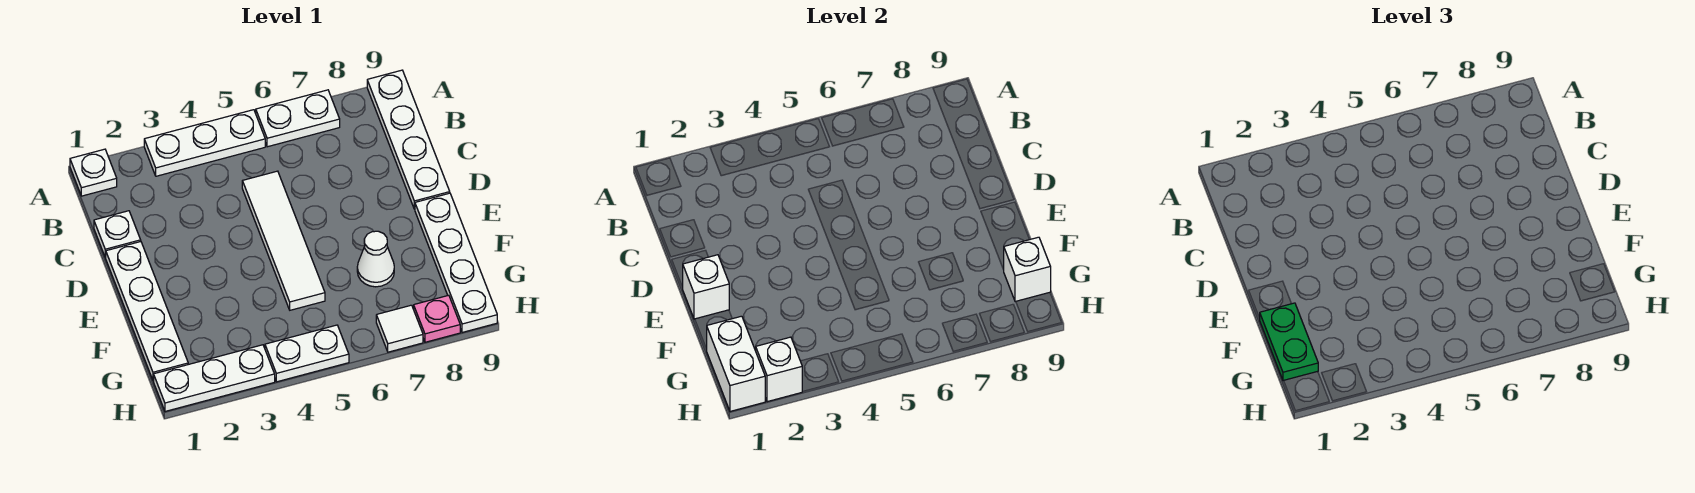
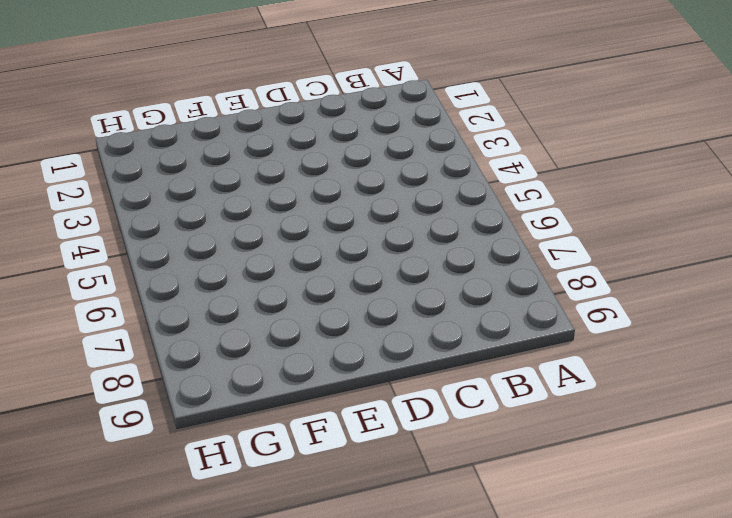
none -> white plate A1 level 1
none -> white plate A3:A5 level 1
none -> white plate A6:A7 level 1

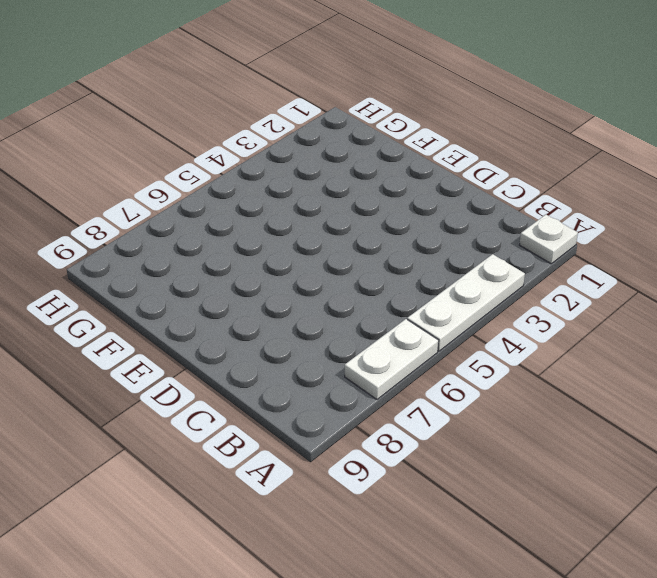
none -> white plate A9:D9 level 1
none -> white plate C1 level 1
none -> white tile C5:F5 level 1

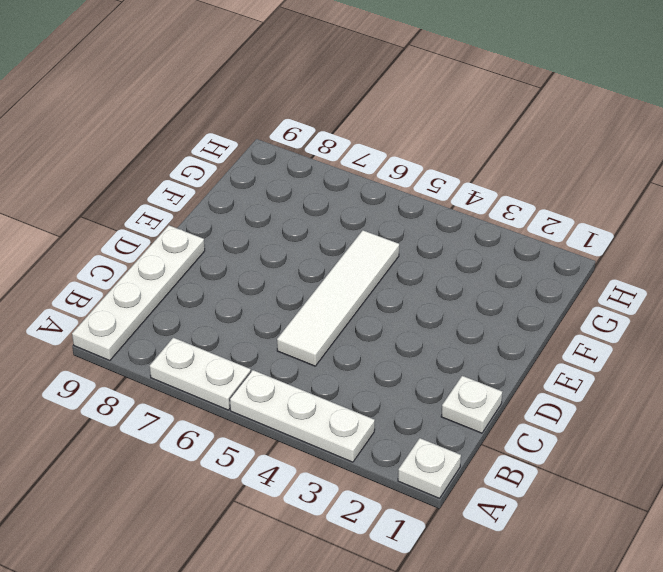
none -> white plate D1:G1 level 1
none -> white plate E9:H9 level 1
none -> white cone F7 level 1

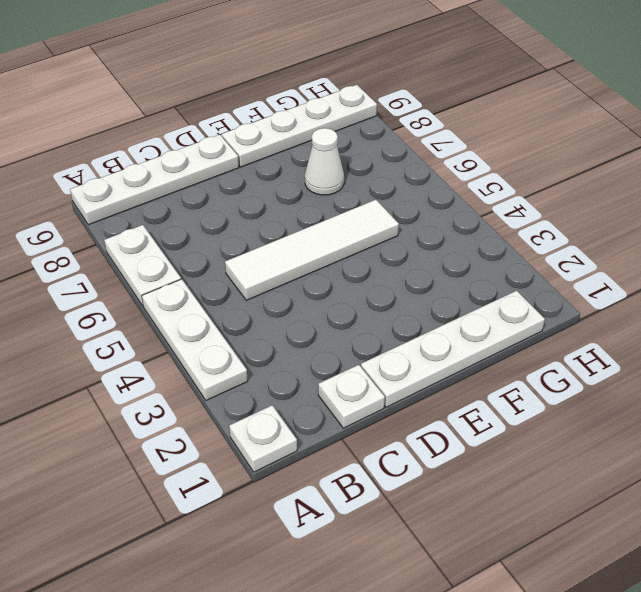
none -> white plate H1:H3 level 1
none -> white plate H4:H5 level 1
none -> white tile H7 level 1

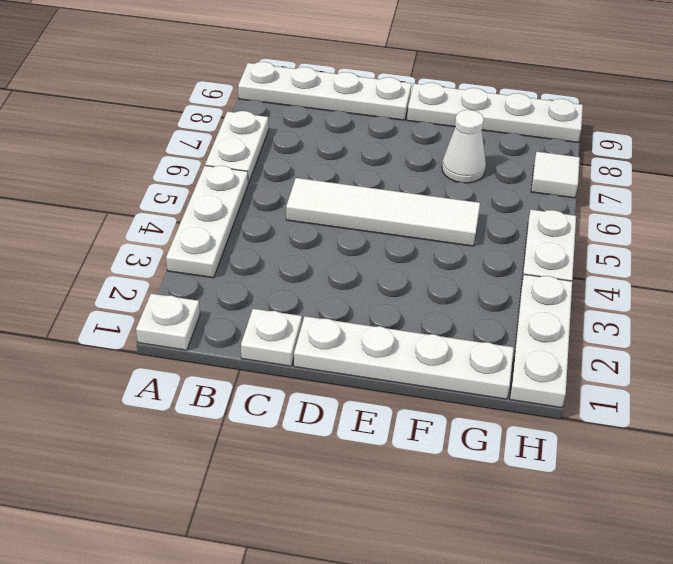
none -> pink plate H8 level 1
none -> white brick E1 level 2
none -> white brick G1:H1 level 2

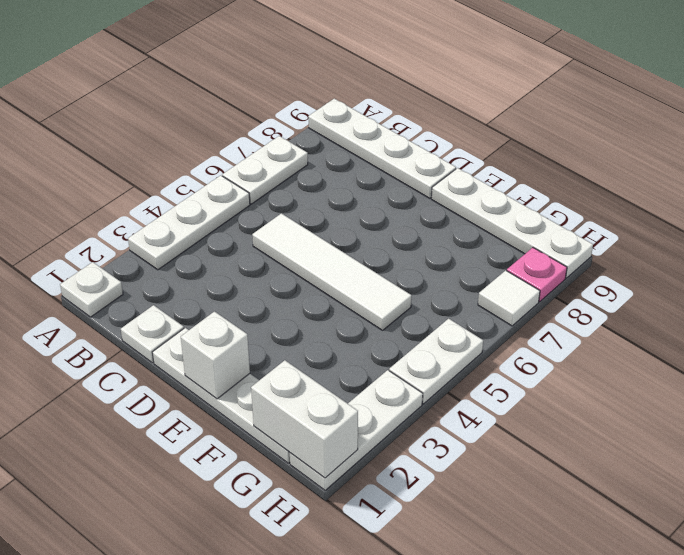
none -> white cone F7 level 1
none -> white brick G9 level 2
none -> white brick H2 level 2

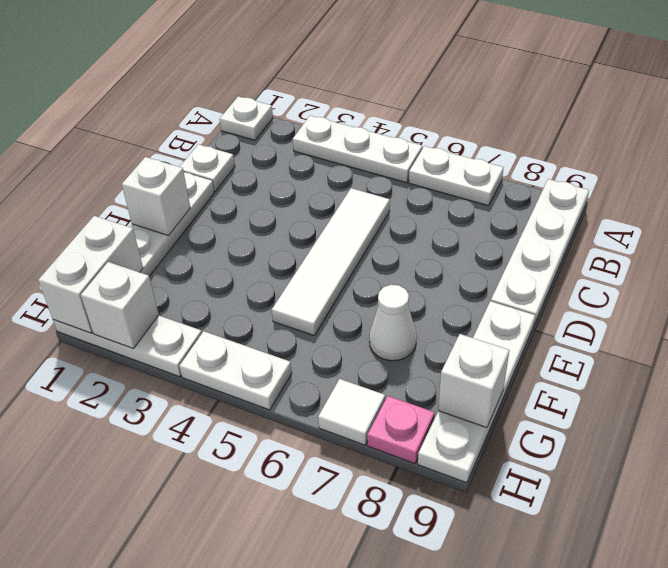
none -> green plate F1:G1 level 3

